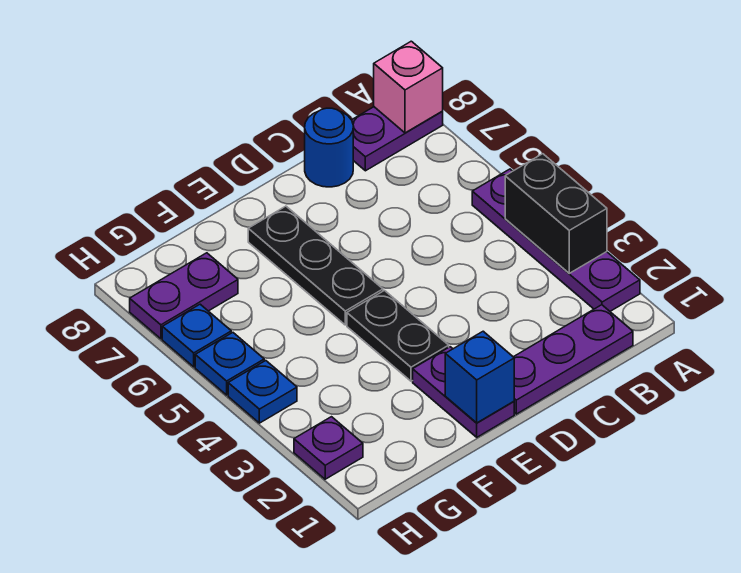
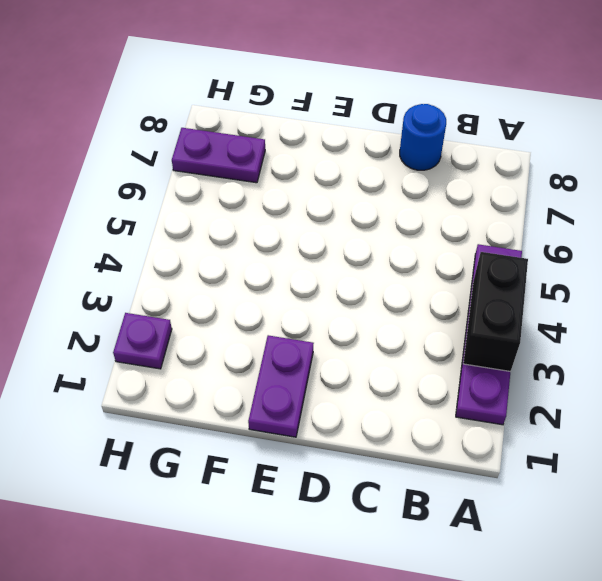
none -> purple plate A8:B8 level 1
none -> purple plate B1:D1 level 1
none -> black plate E3:E4 level 1

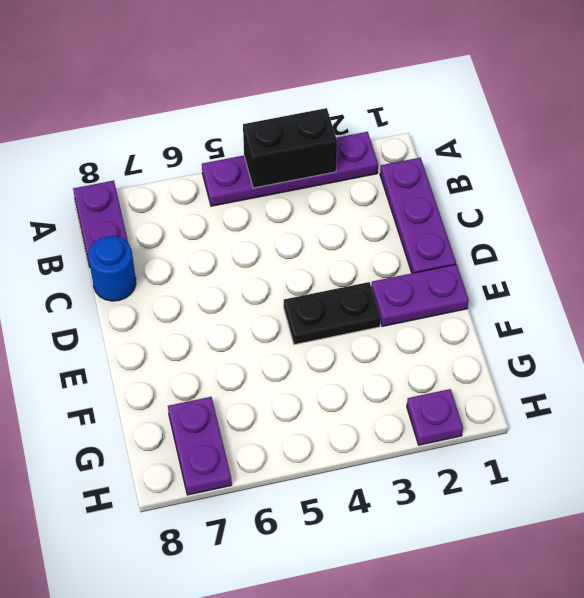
none -> black plate E5:E7 level 1
none -> blue plate H4 level 1
none -> blue plate H5 level 1

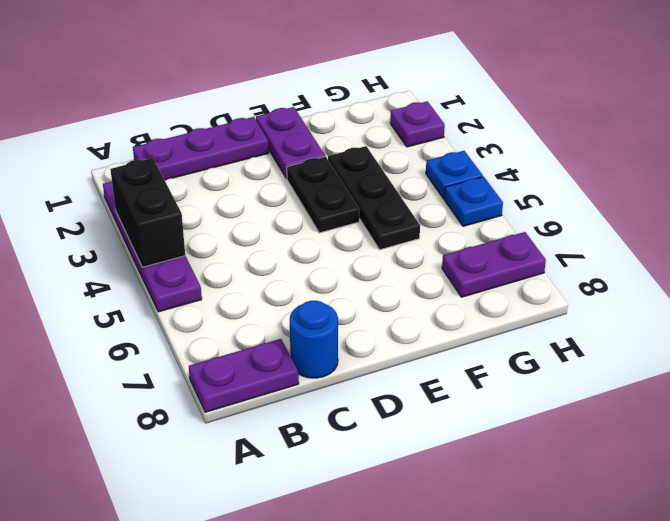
black plate F3:F5 level 1 -> black plate E5:E7 level 1
none -> blue plate H6 level 1
none -> pink brick A8 level 2
none -> blue brick E1 level 2

